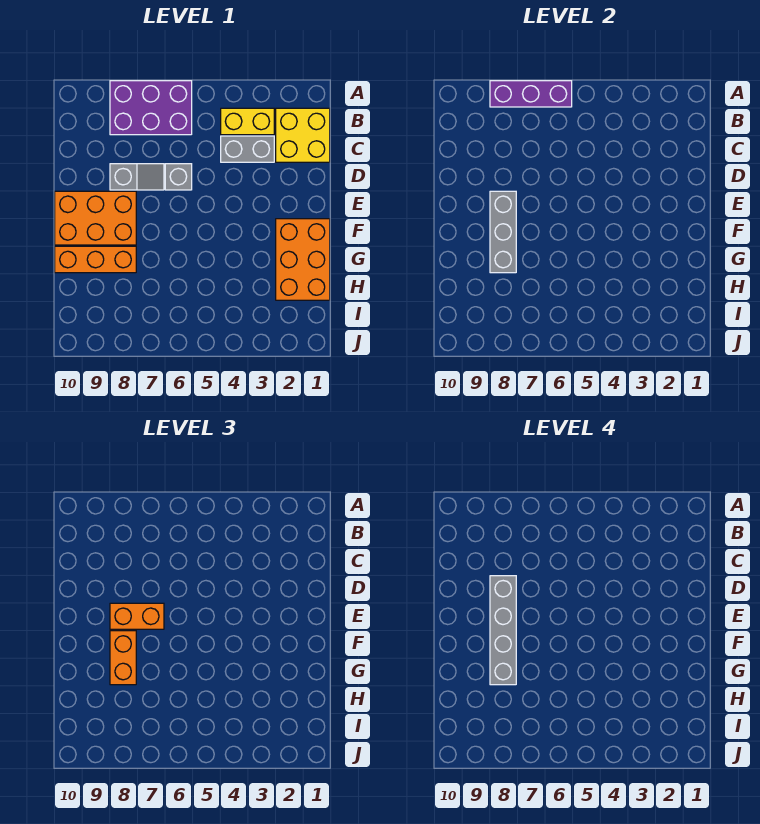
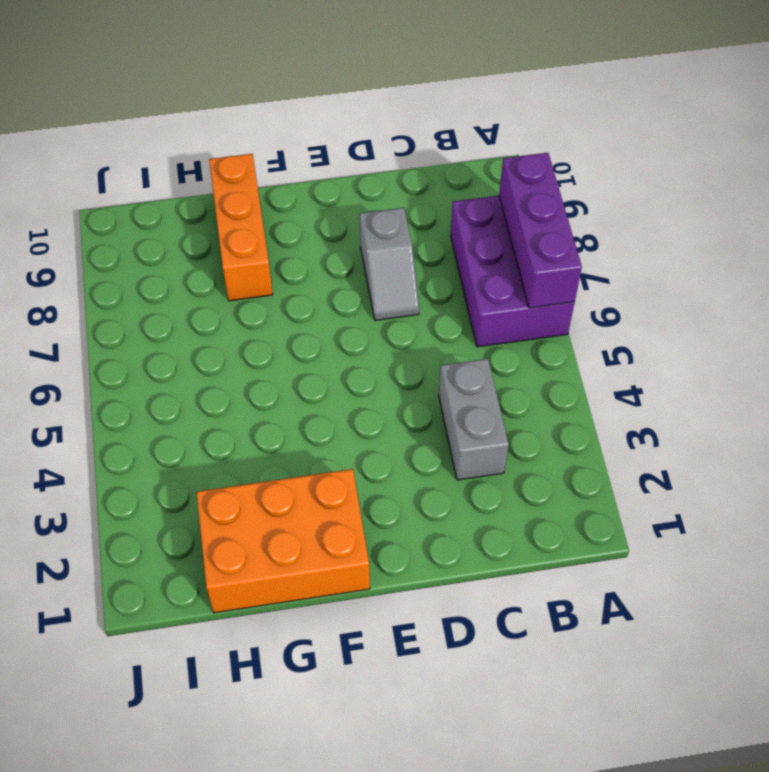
none -> yellow brick B1:C2 level 1
none -> yellow brick B3:B4 level 1
none -> grey brick D6 level 1

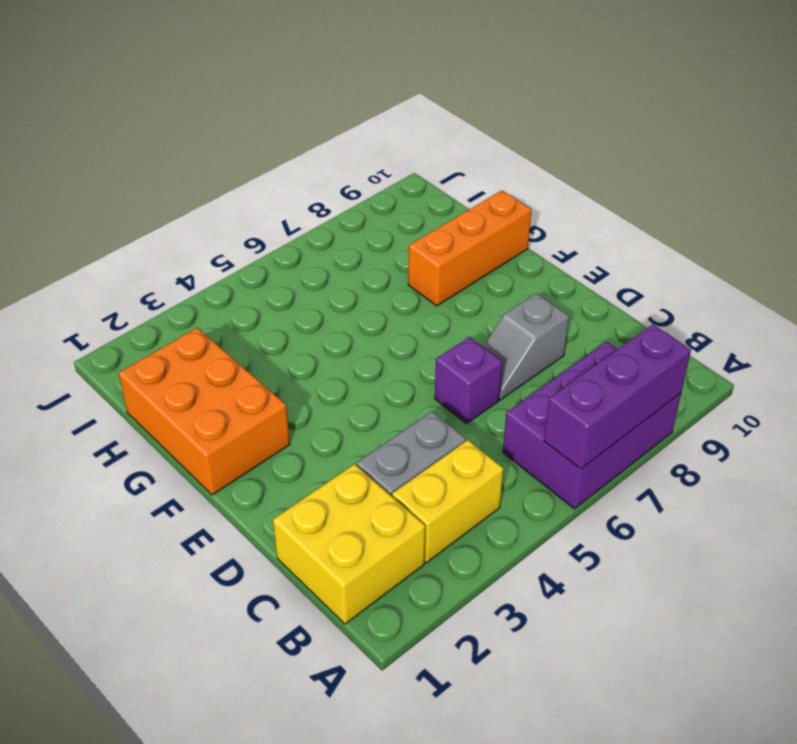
purple brick D6 level 1 -> grey brick D6 level 1
none -> orange brick E8:F10 level 1
none -> grey brick E8:G8 level 2
none -> orange brick E7:E8 level 3

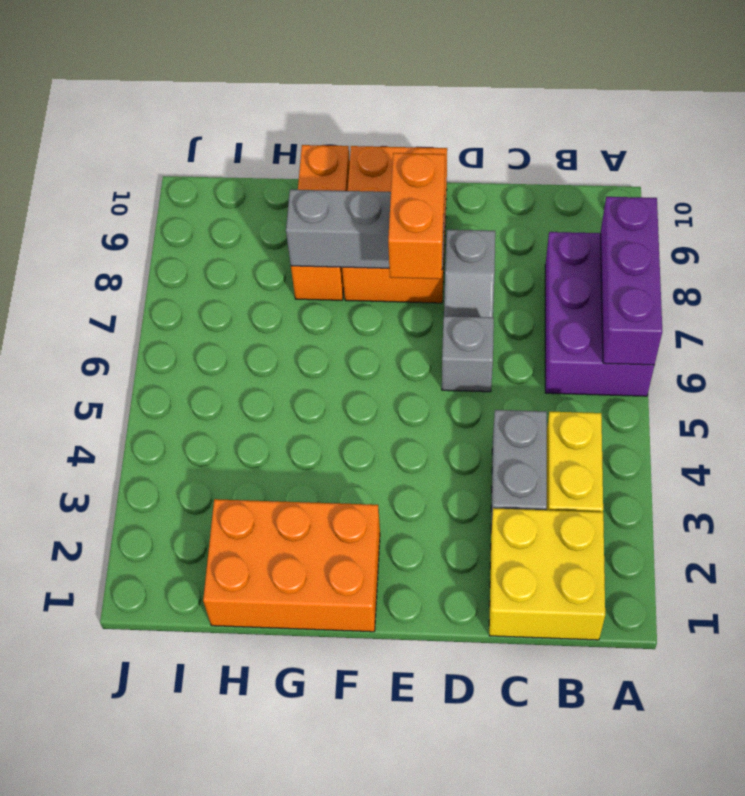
none -> orange brick F8:G8 level 3
none -> grey brick D8:G8 level 4

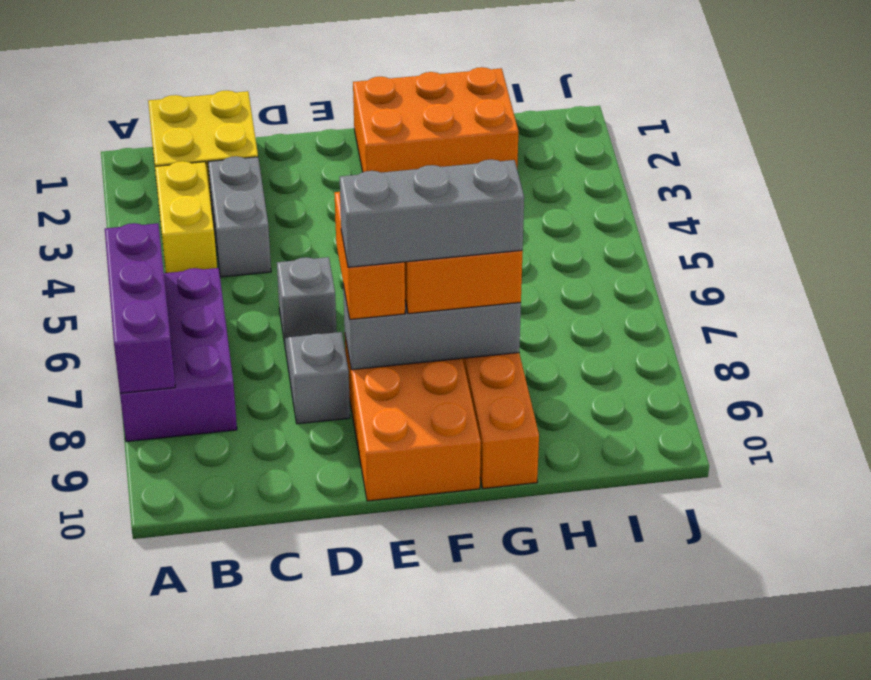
grey brick E8:G8 level 4 -> grey brick D8:G8 level 4

